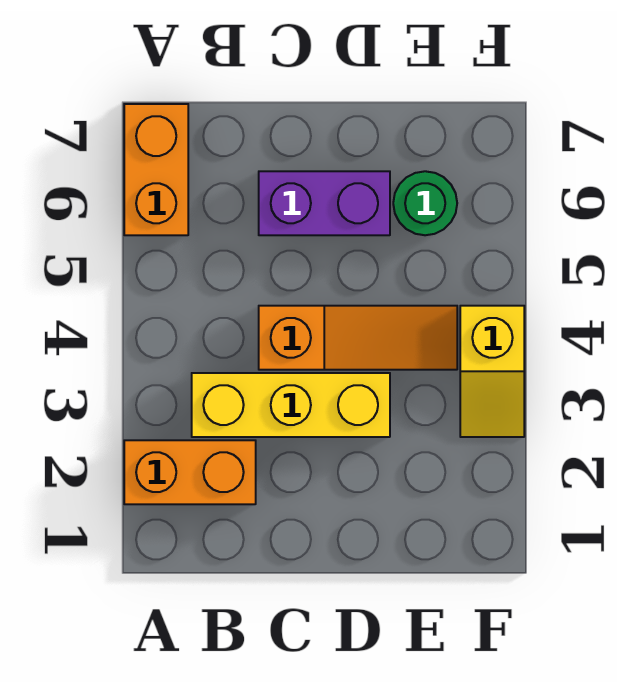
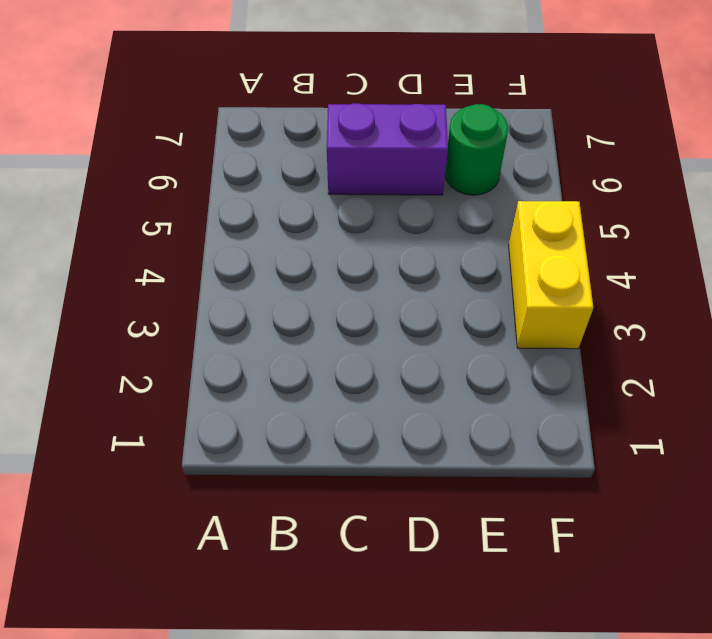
yellow brick F3:F4 level 1 -> yellow slope F3:F4 level 1 top 4
none -> orange brick A2:B2 level 1
none -> orange brick A6:A7 level 1

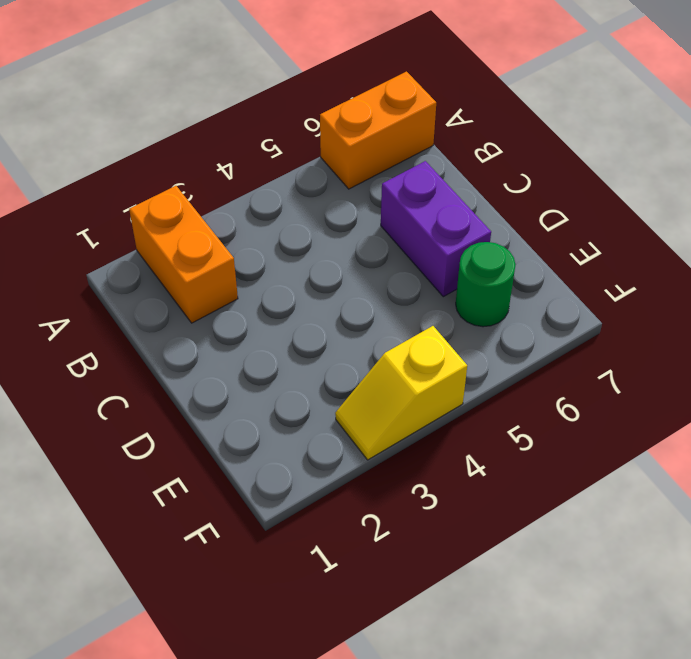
none -> yellow brick B3:D3 level 1
none -> orange slope C4:E4 level 1 top C

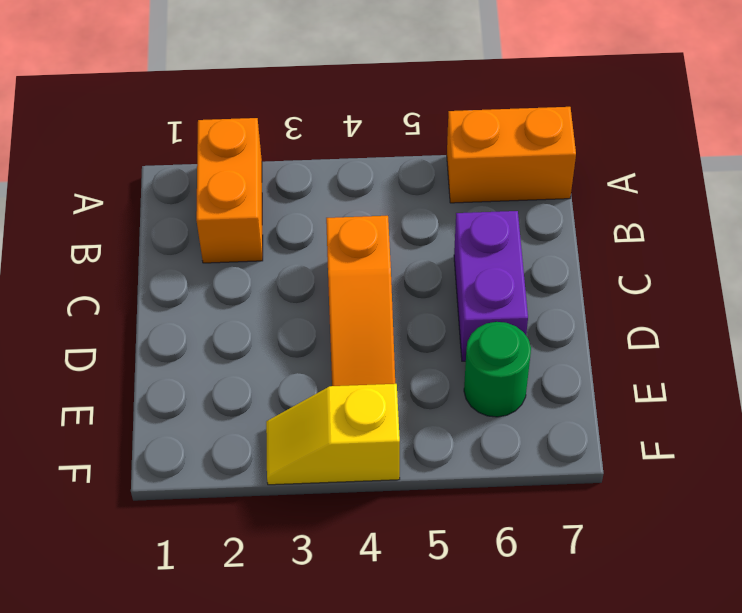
none -> yellow brick B3:D3 level 1

